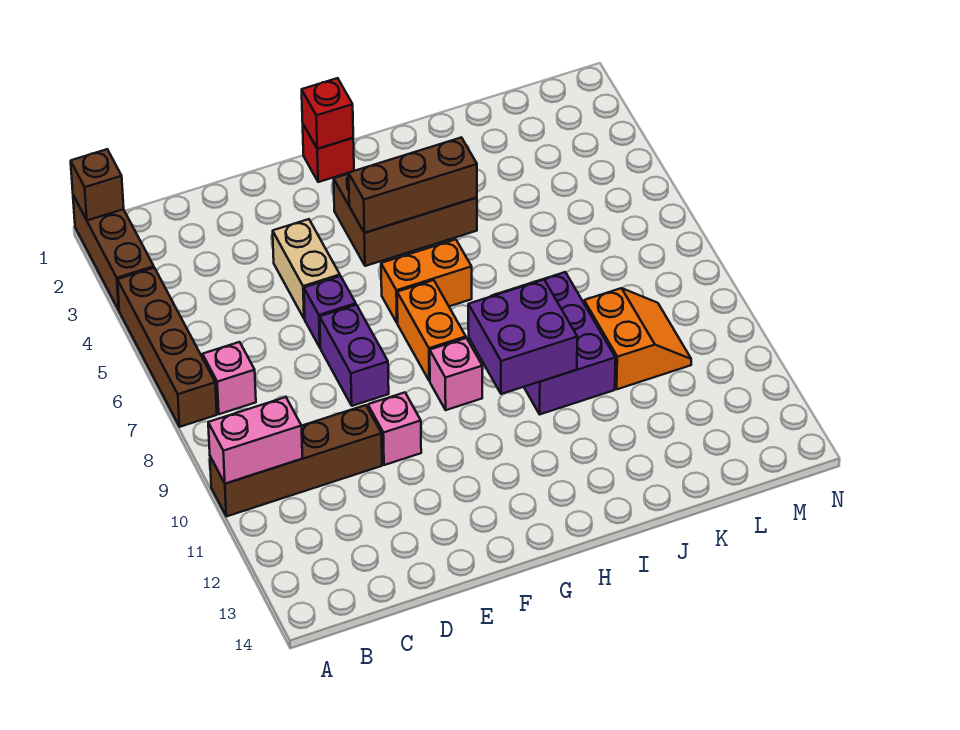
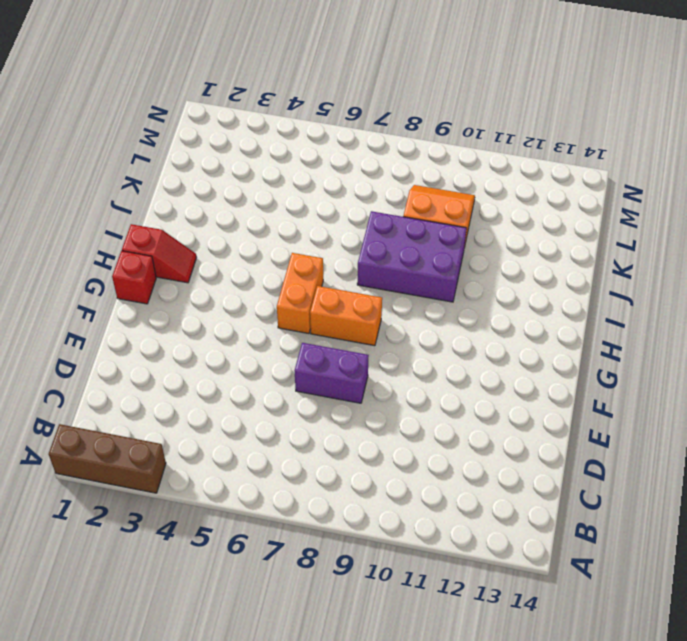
red slope H1:H2 level 1 top 1 -> none
none -> brown brick A4:A7 level 1
none -> brown brick A10:D10 level 1
none -> pink brick B7 level 1

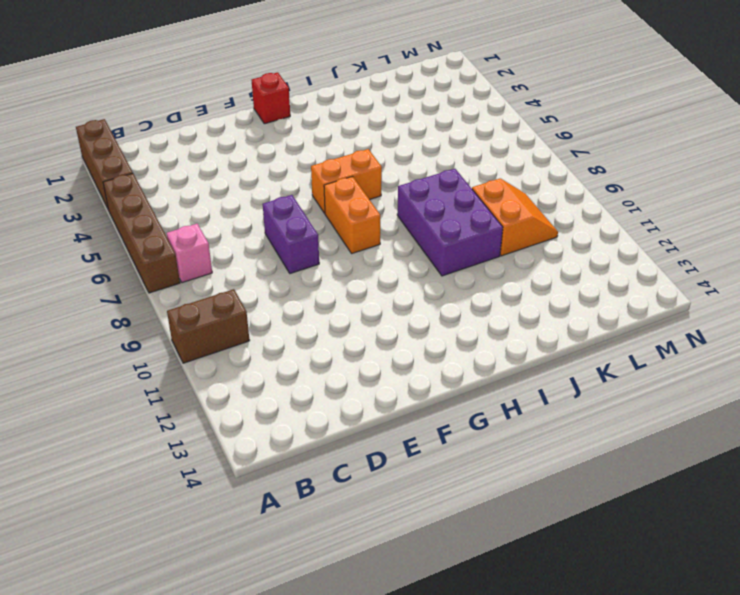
brown brick A10:B10 level 1 -> brown brick A10:D10 level 1
none -> tan brick E4:E5 level 1
none -> purple brick E6 level 1
none -> pink brick E10 level 1

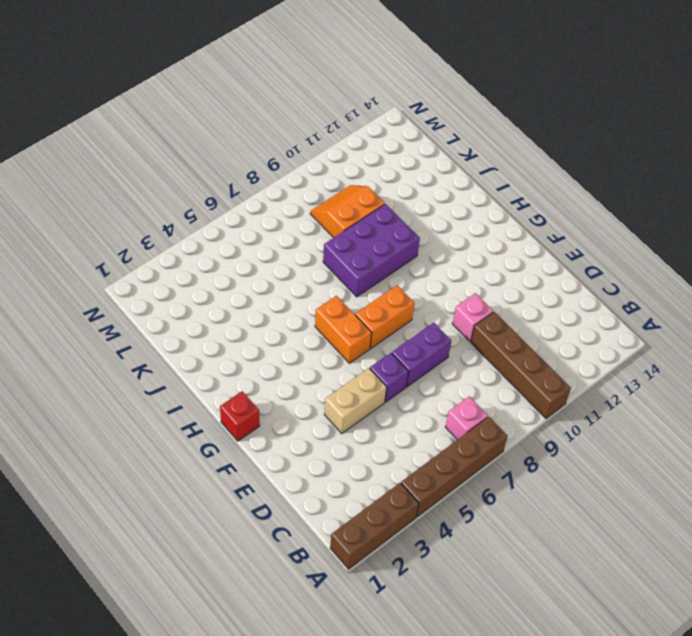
none -> brown brick G3:I4 level 1
none -> pink brick G9 level 1
none -> brown brick A1 level 2

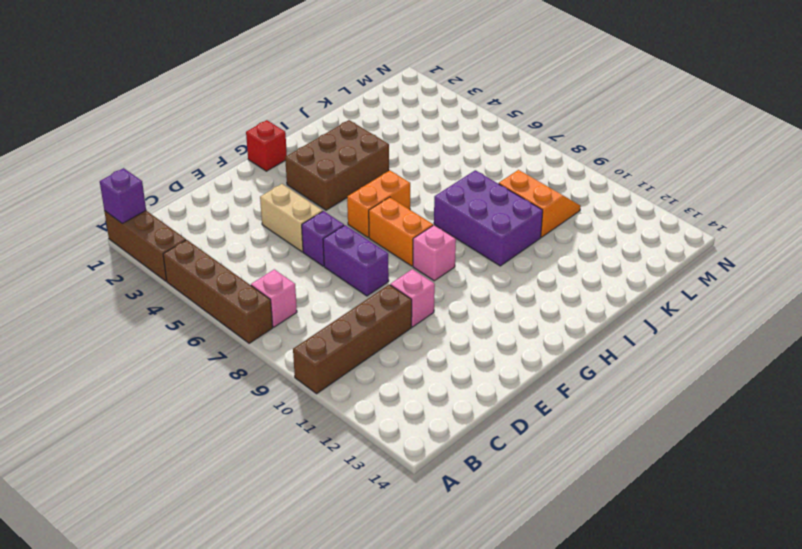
purple brick A1 level 2 -> brown brick A1 level 2
none -> pink brick A10:B10 level 2
none -> red brick G1 level 2
none -> brown brick G4:I4 level 2

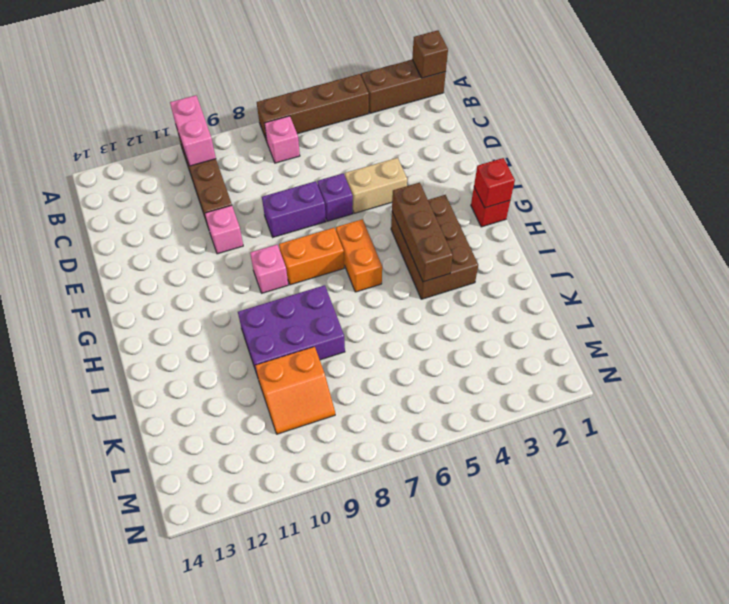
none -> purple brick H9:I10 level 2

